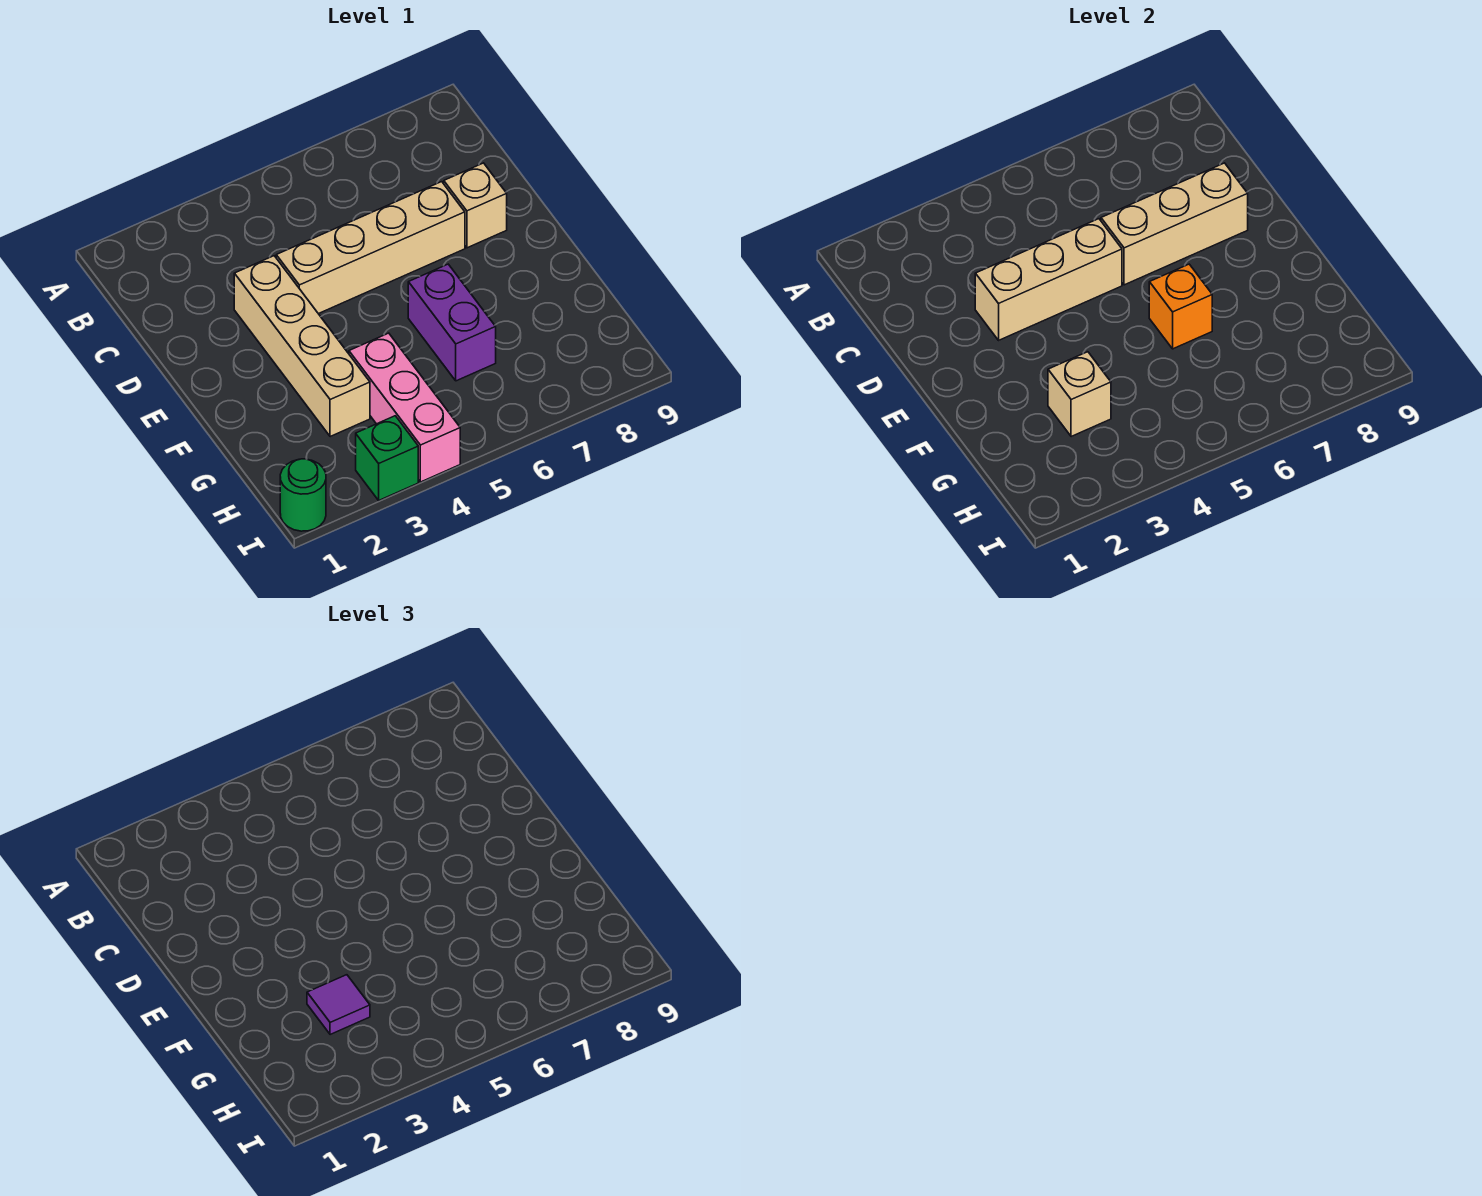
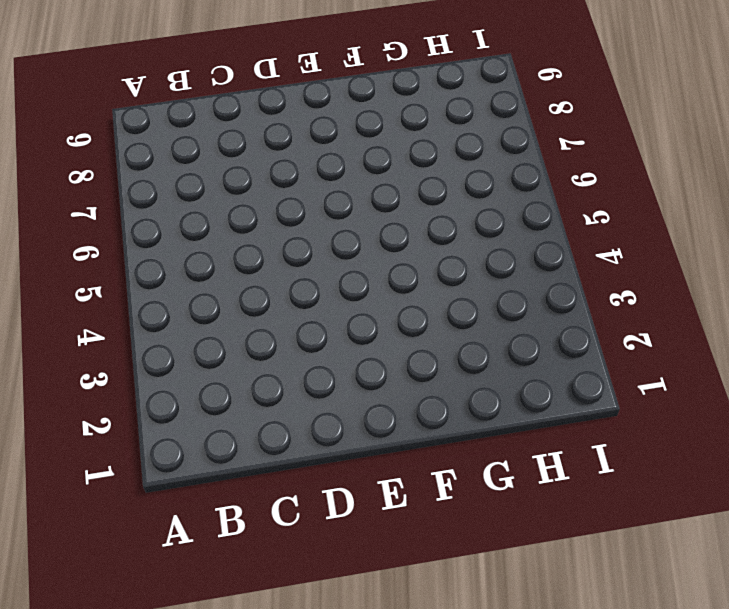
none -> tan brick D3:G3 level 1
none -> tan brick D4:D7 level 1
none -> tan brick D8 level 1

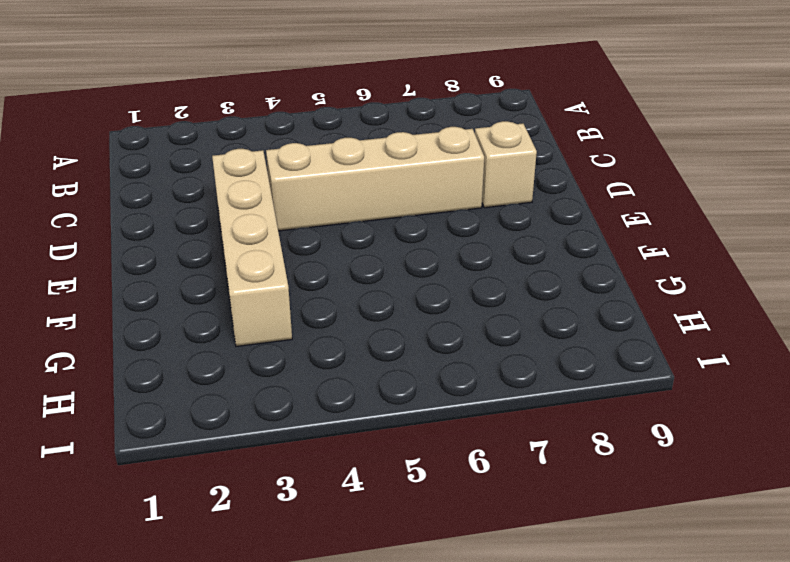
none -> purple brick F6:G6 level 1
none -> pink brick G4:I4 level 1
none -> green round brick I1 level 1

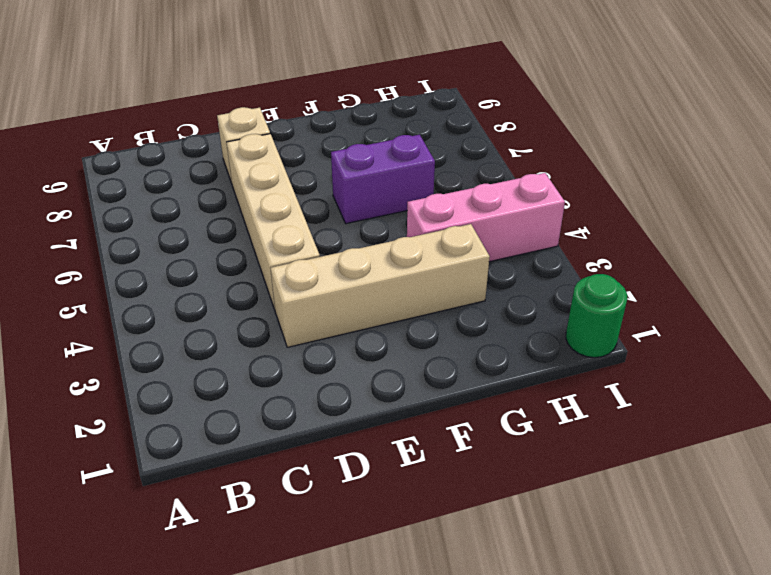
none -> green brick I3 level 1
none -> tan brick D3:D5 level 2
none -> tan brick D6:D8 level 2

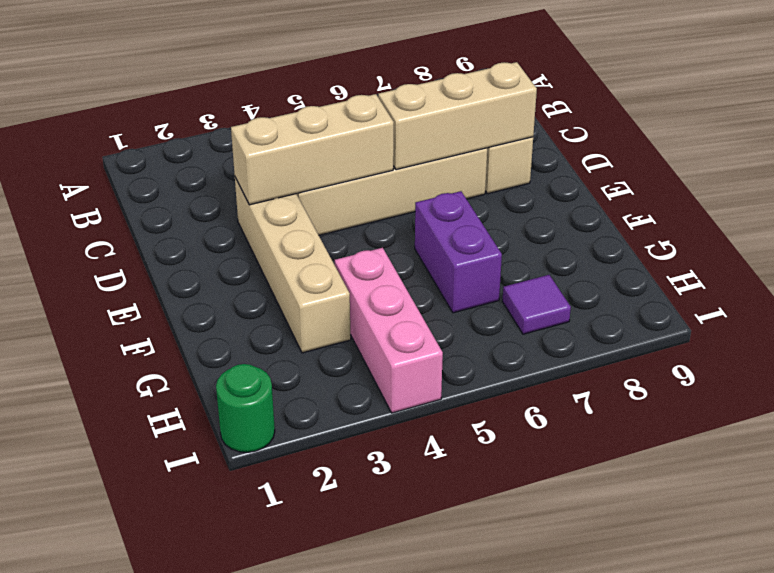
purple tile H7 level 1 -> purple tile G3 level 3
none -> green brick I3 level 1
none -> orange brick F6 level 2
none -> tan brick G3 level 2

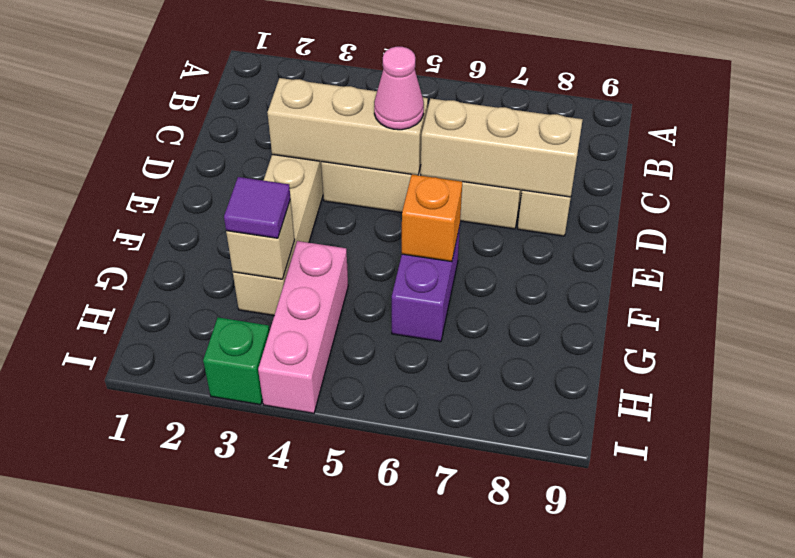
pink cone D5 level 3 -> none
none -> green round brick I1 level 1

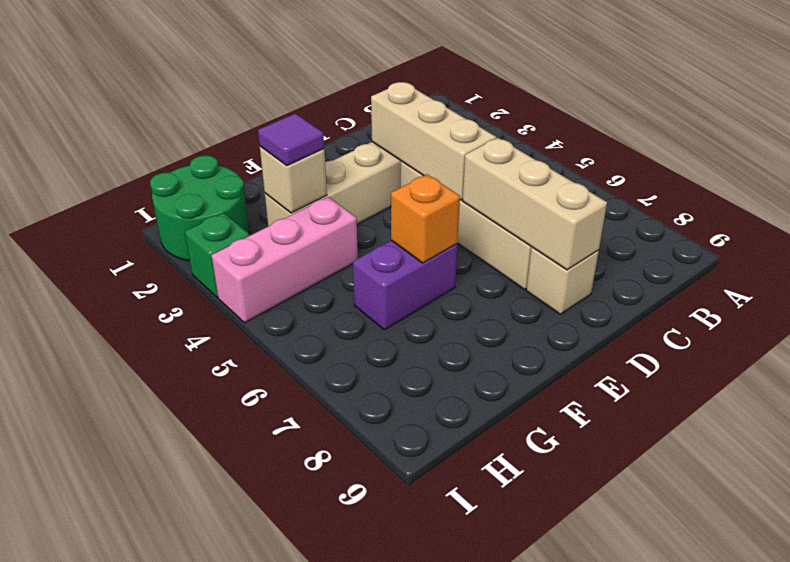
green round brick H1:I2 level 1 -> green round brick I1 level 1

